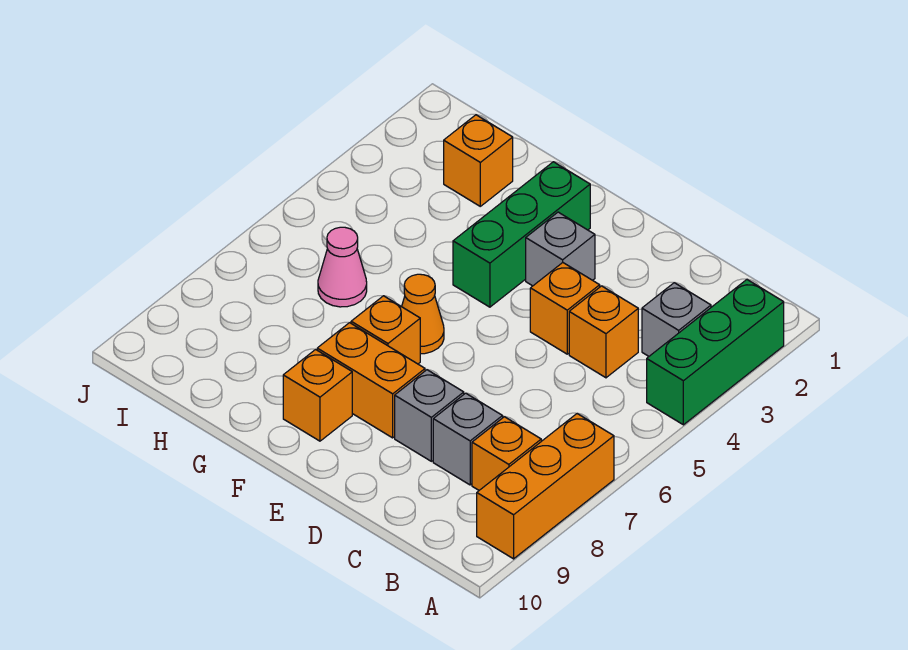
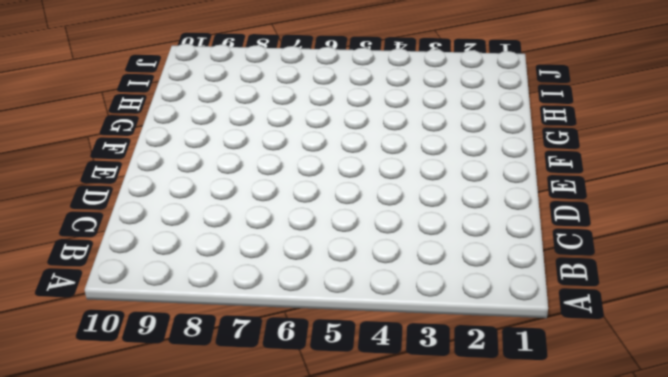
none -> green brick A2:A4 level 1
none -> orange brick A7:A9 level 1
none -> grey brick B3 level 1

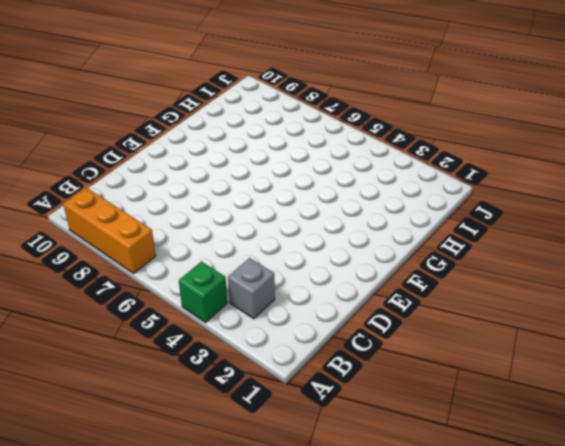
green brick A4 level 1 -> green brick A2:A4 level 1
none -> orange brick B8 level 1
none -> orange brick C4 level 1
none -> grey brick C8 level 1

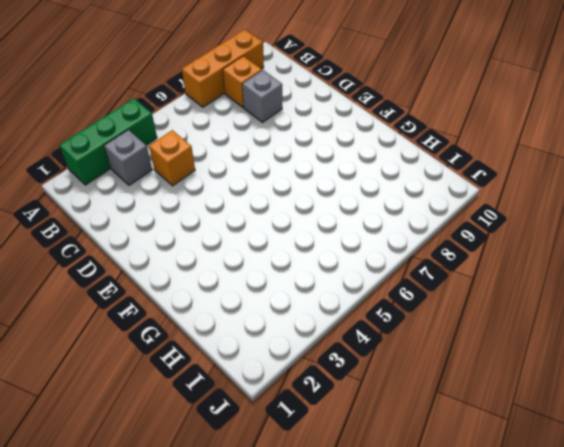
none -> orange brick D4 level 1
none -> grey brick D8 level 1
none -> grey brick E3 level 1

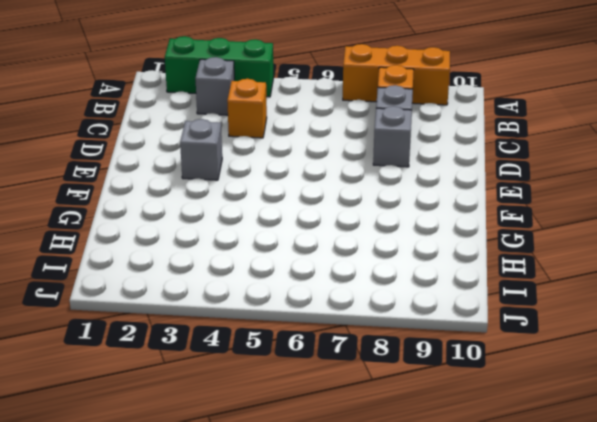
none -> orange brick D4 level 1
none -> orange brick E8:F8 level 1
none -> green brick F2:F4 level 1

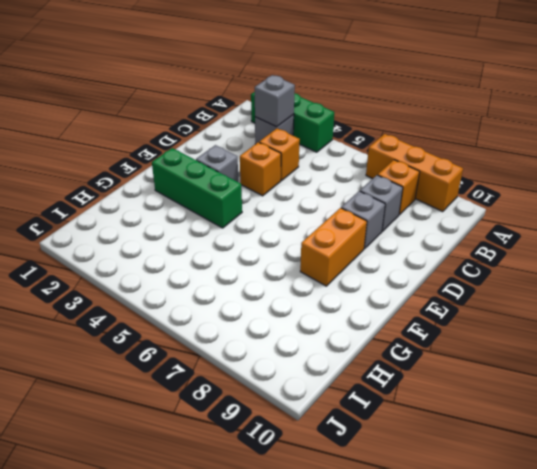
grey brick B3 level 2 -> none
none -> orange cone F6 level 1
none -> orange brick F7 level 1
none -> orange brick F9 level 1

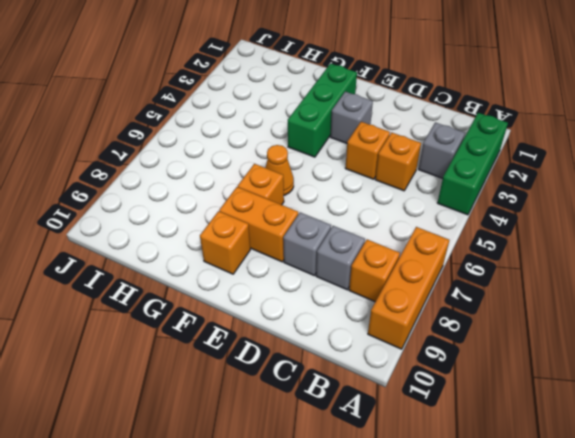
none -> orange brick H2 level 1
none -> pink cone H6 level 1

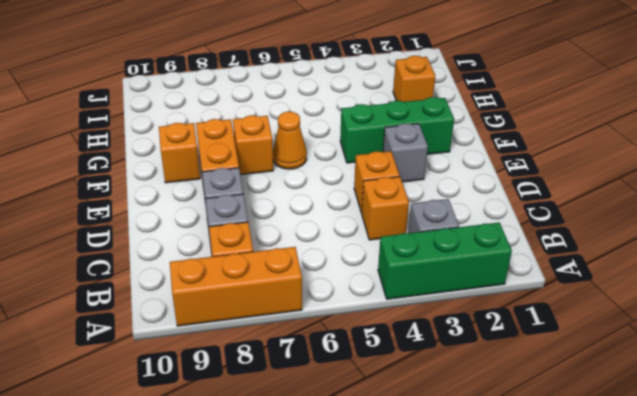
none -> pink cone H6 level 1

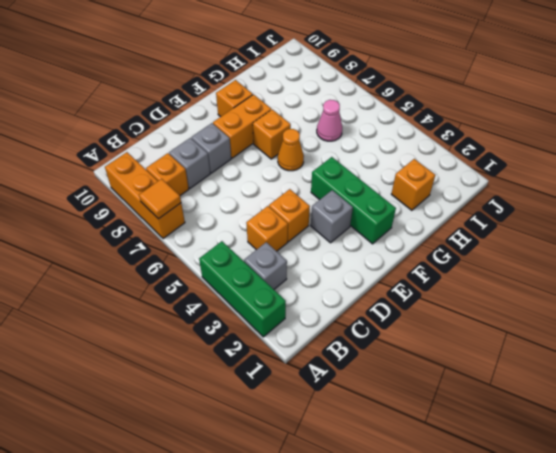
orange tile A7 level 2 -> none

